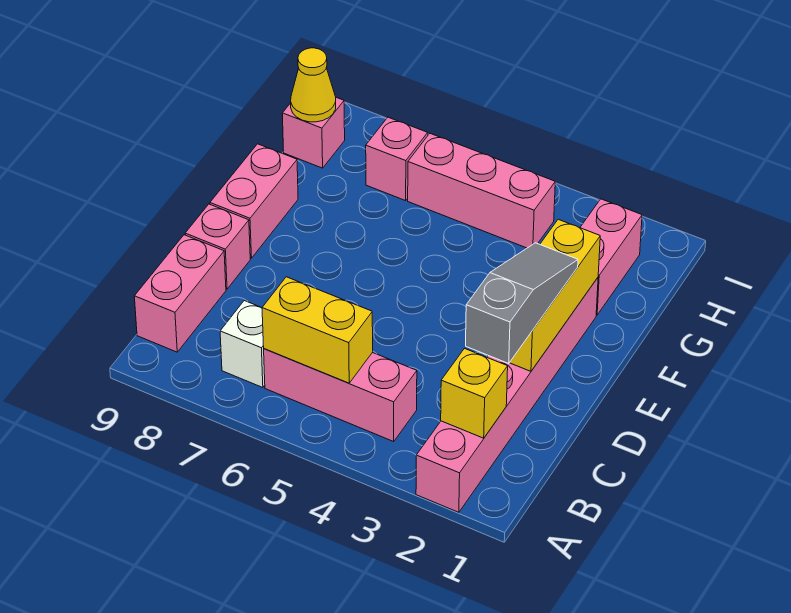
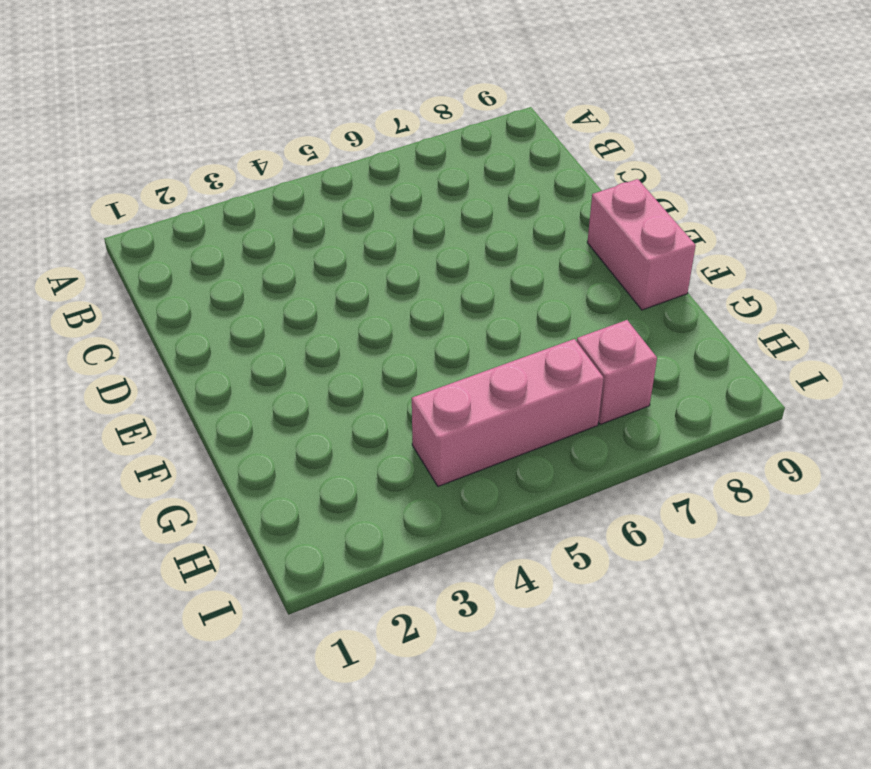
none -> pink brick A2:F2 level 1
none -> pink brick B4:B6 level 1
none -> white brick B7 level 1

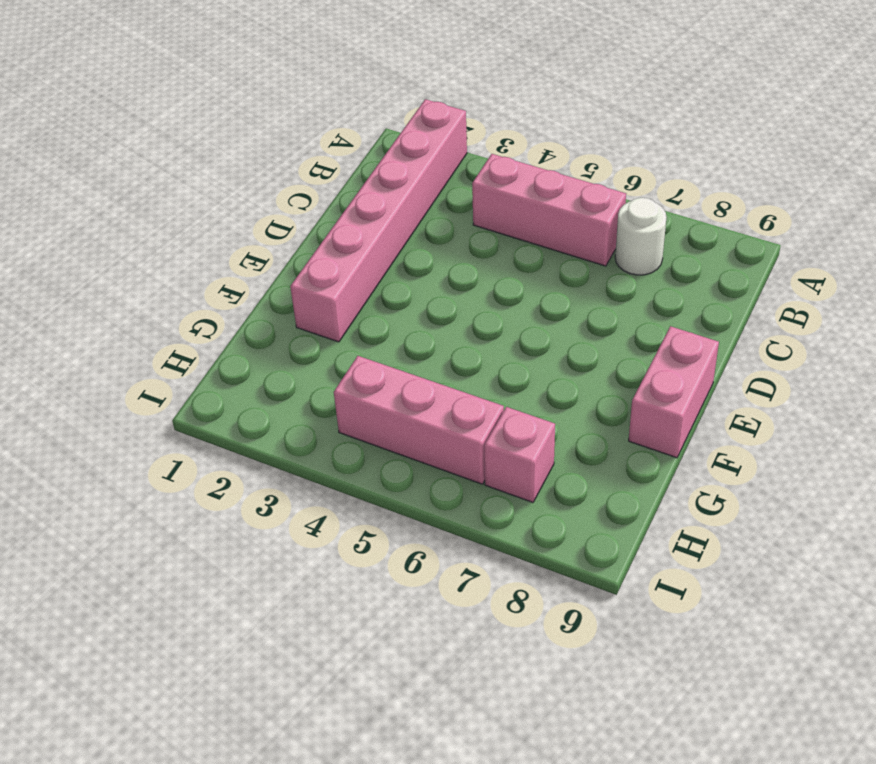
white round brick B7 level 1 -> white brick B7 level 1
none -> pink brick B9:C9 level 1
none -> pink brick D9 level 1
none -> pink brick G2:H2 level 1

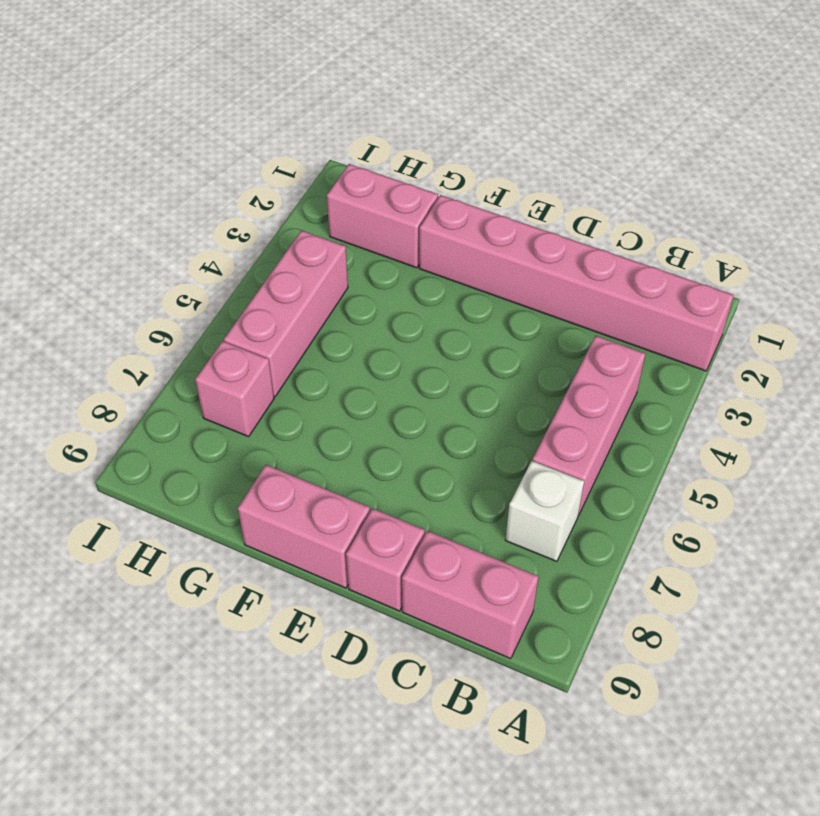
none -> pink brick H9 level 1
none -> yellow brick B2 level 2
none -> yellow brick B5:B6 level 2

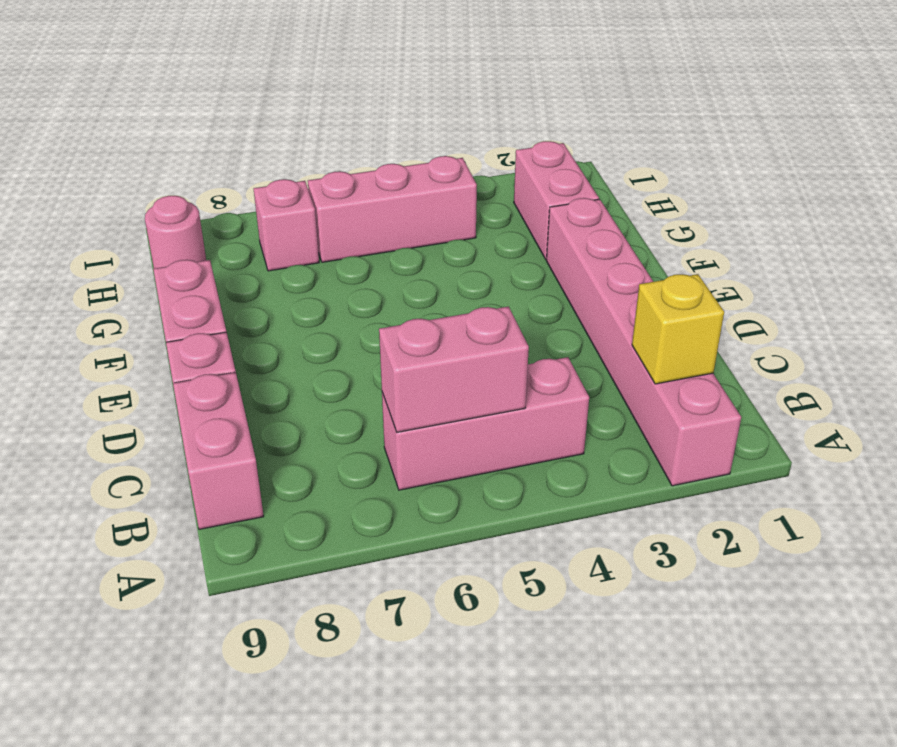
pink brick B5:B6 level 2 -> yellow brick B5:B6 level 2
pink round brick H9 level 1 -> pink brick H9 level 1
none -> white brick B7 level 1
none -> yellow brick D2:F2 level 2
none -> yellow cone H9 level 2

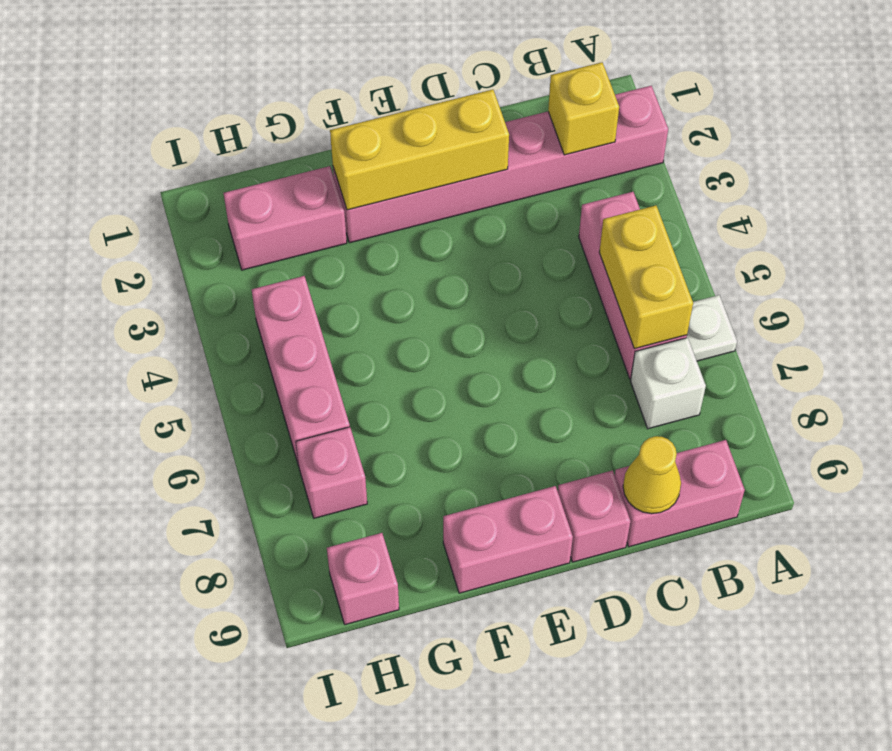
white plate A6 level 1 -> none
yellow cone C9 level 2 -> yellow cone H9 level 2
none -> grey slope C2:E2 level 3 top C

